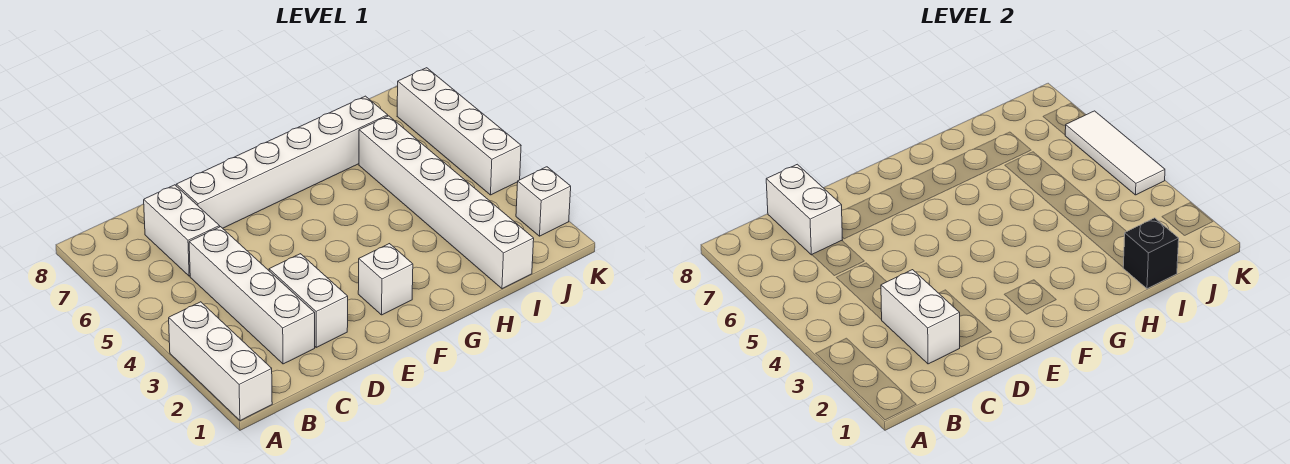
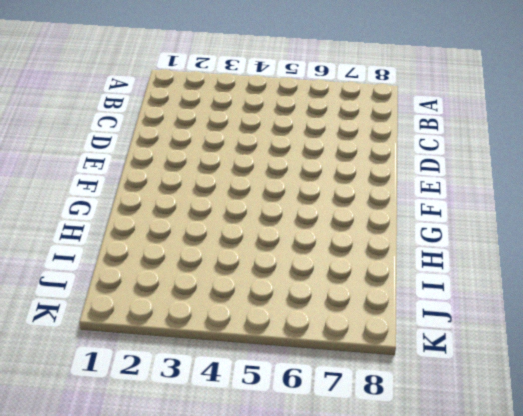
none -> white brick A1:A3 level 1
none -> white brick C2:C5 level 1
none -> white brick C6:C7 level 1

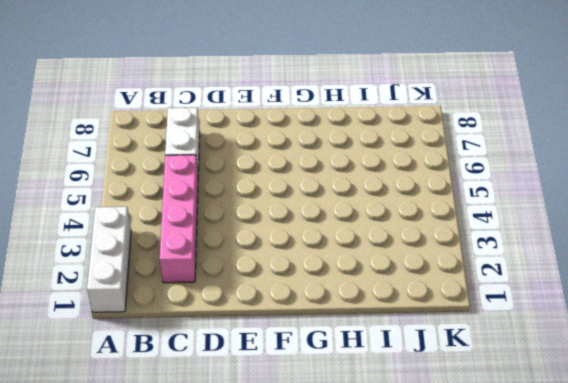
pink brick C2:C5 level 1 -> white brick C2:C5 level 1
none -> white brick D2:D3 level 1
none -> white brick D7:I7 level 1
none -> white brick F2 level 1

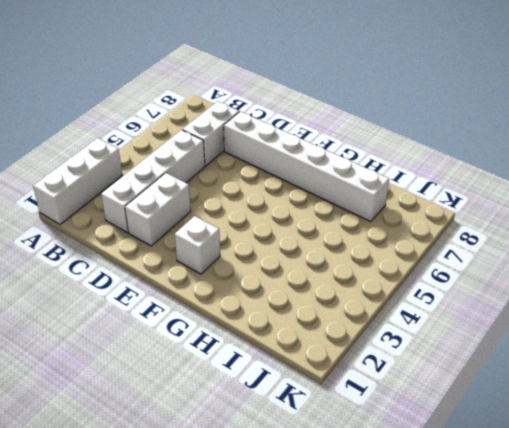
none -> white brick I1:I6 level 1
none -> white brick K2 level 1
none -> white brick K4:K7 level 1

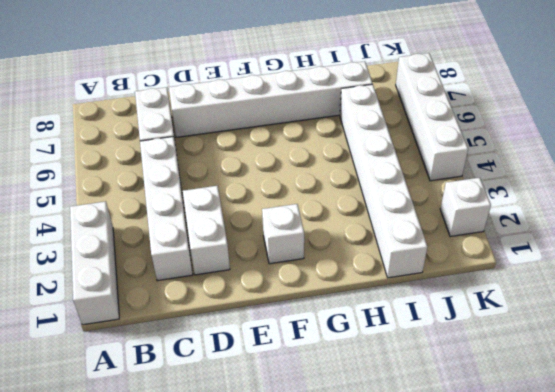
none -> white brick C2:C3 level 2
none -> white brick C7:C8 level 2
none -> black brick I1 level 2

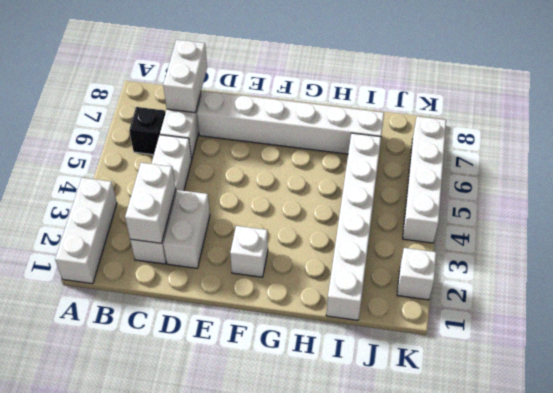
black brick B6 level 1 -> black brick I1 level 2
none -> white tile K4:K6 level 2

